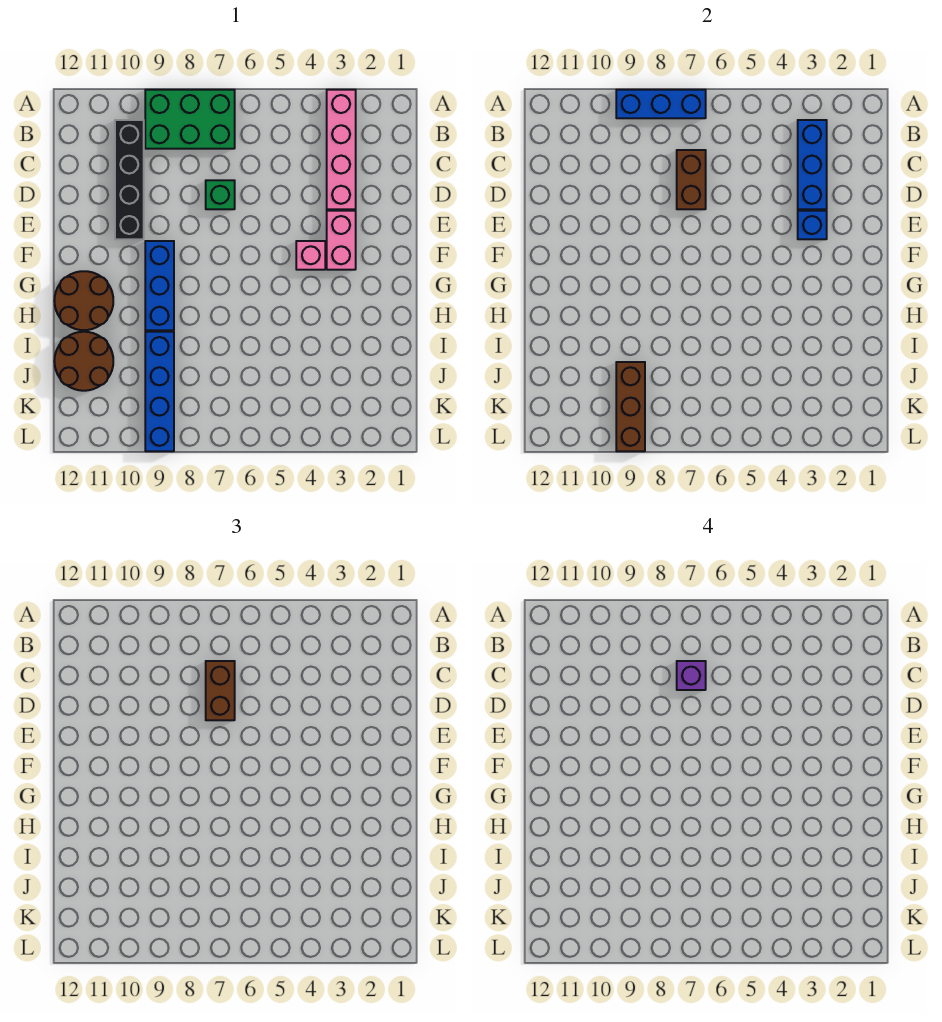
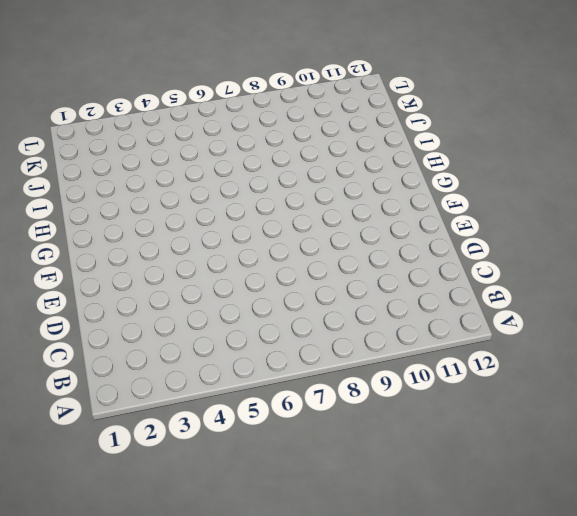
none -> pink brick A3:D3 level 1
none -> green brick A7:B9 level 1
none -> black brick B10:E10 level 1

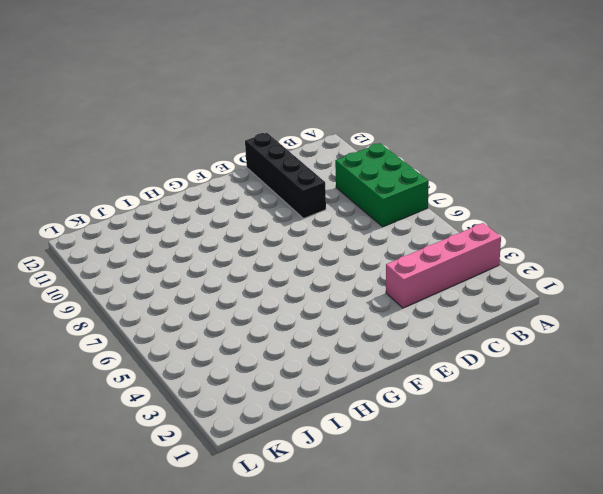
black brick D9:D12 level 1 -> black brick B10:E10 level 1
none -> green brick D7 level 1
none -> pink brick E3:F3 level 1
none -> pink brick F4 level 1

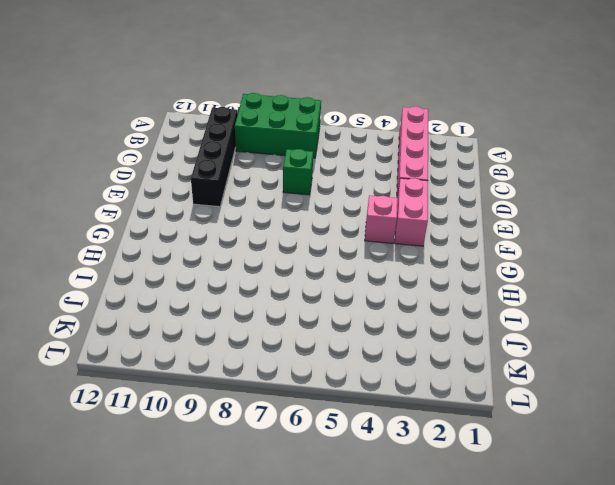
none -> blue brick F9:H9 level 1
none -> brown round brick G11:H12 level 1
none -> blue brick I9:L9 level 1

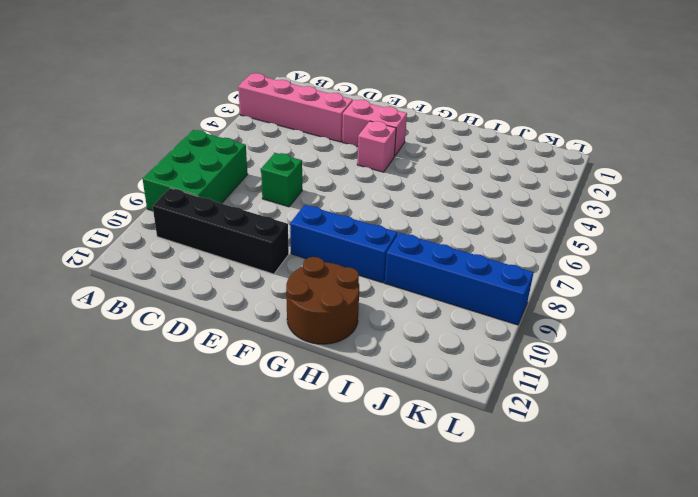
none -> brown round brick I11:J12 level 1
none -> blue brick A7:A9 level 2
none -> blue brick B3:D3 level 2

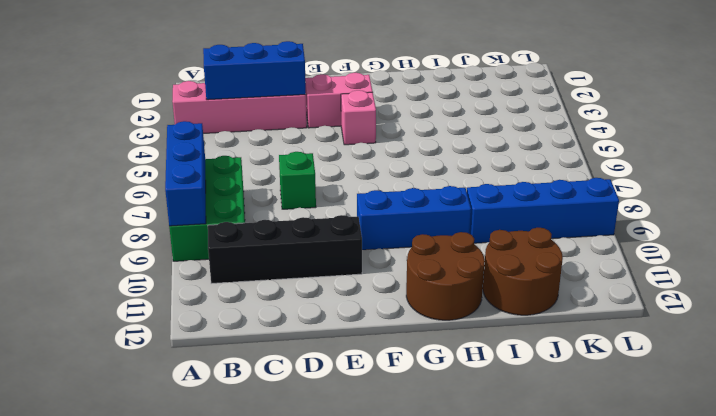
none -> brown brick C7:D7 level 2
none -> blue brick E3 level 2
none -> brown brick J9:L9 level 2

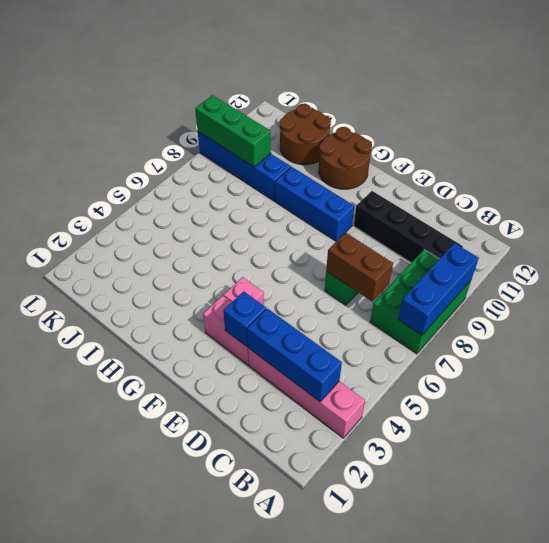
green brick J9:L9 level 2 -> brown brick J9:L9 level 2
none -> brown brick C7:D7 level 3
none -> purple brick C7 level 4

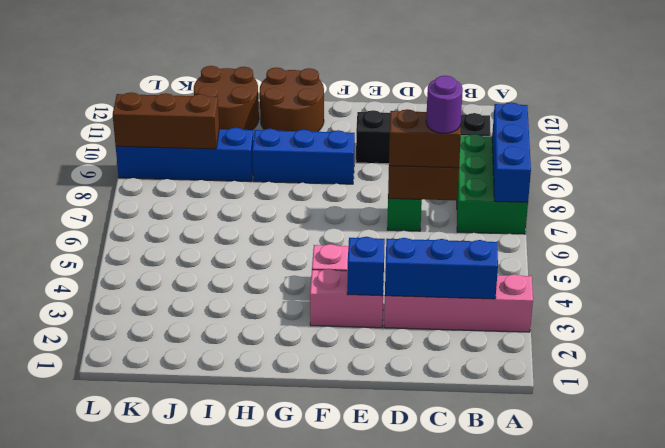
purple round brick C7 level 4 -> purple brick C7 level 4

